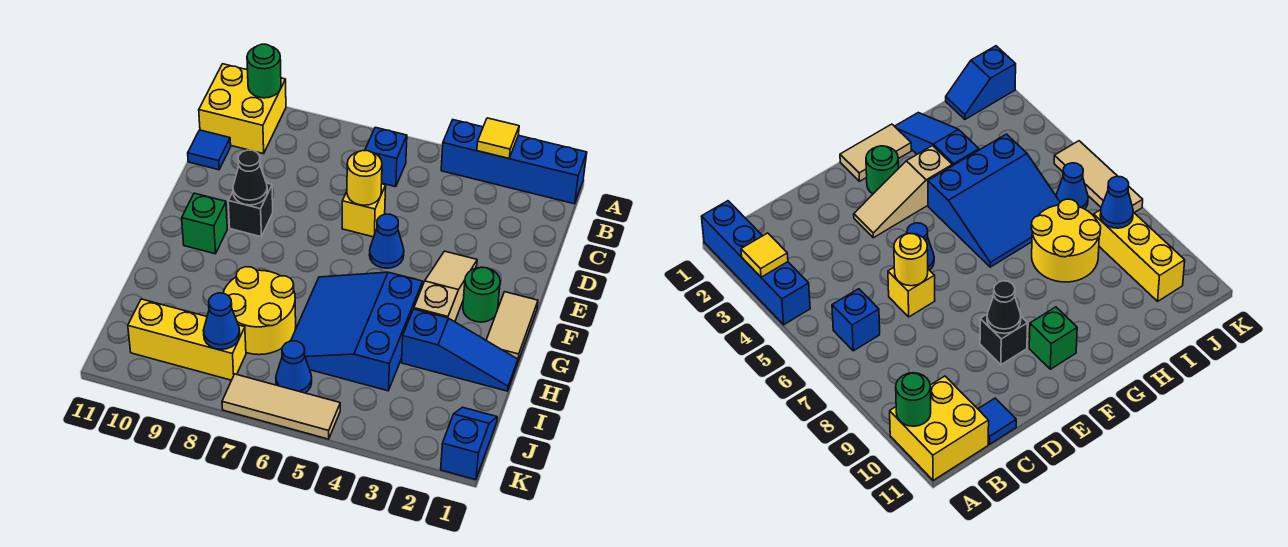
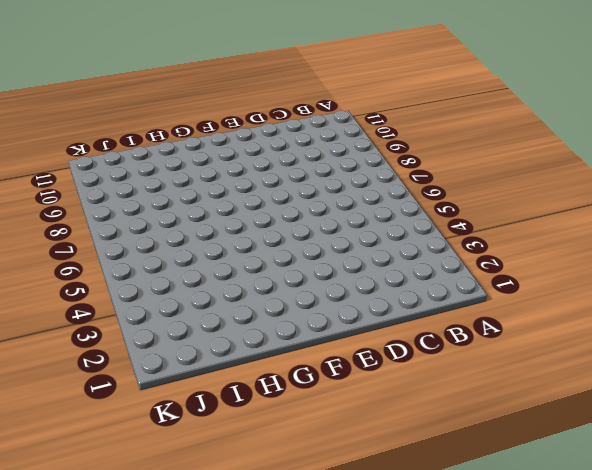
none -> blue brick A1:A4 level 1
none -> yellow brick A10:B11 level 1
none -> blue brick B6 level 1

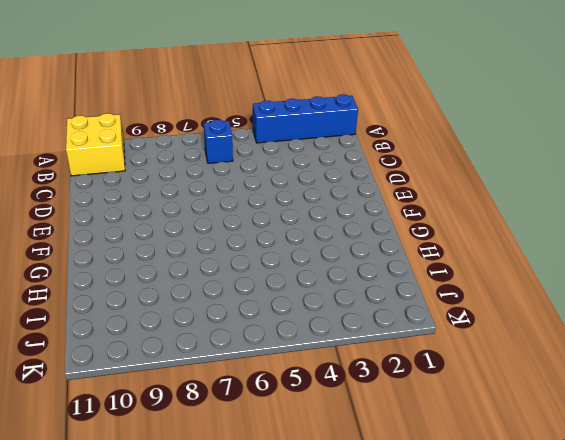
none -> blue tile C11 level 1
none -> yellow brick D6 level 1
none -> tan slope E3:G3 level 1 top G

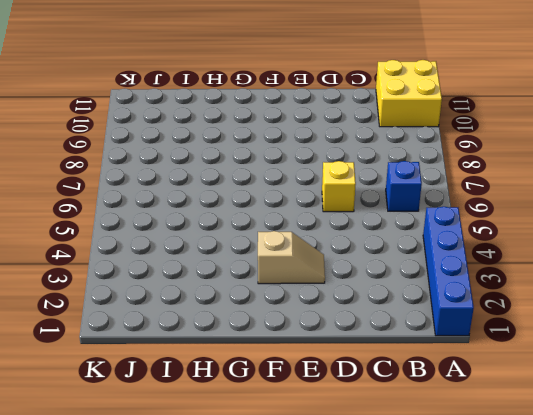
tan slope E3:F3 level 1 top F -> tan slope E3:G3 level 1 top G
none -> blue tile C11 level 1
none -> blue cone E5 level 1
none -> black brick E9 level 1

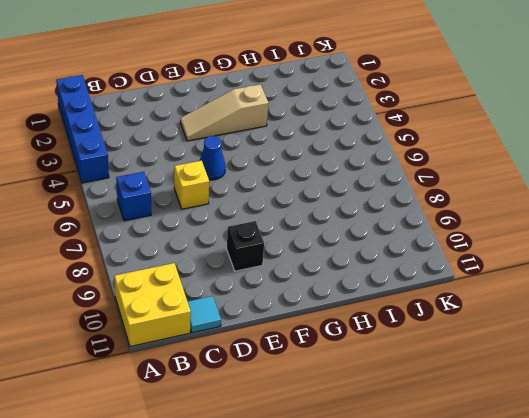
cyan tile C11 level 1 -> blue tile C11 level 1
none -> tan tile F1:G1 level 1
none -> green round brick F2 level 1
none -> green brick F10 level 1

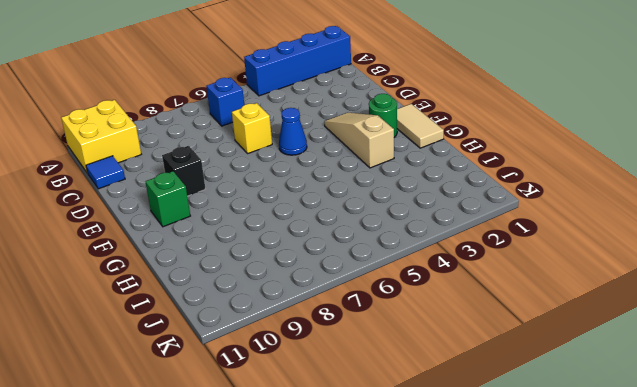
none -> blue slope G4:I6 level 1 top 4
none -> blue slope H1:H3 level 1 top 3
none -> yellow round brick H7:I8 level 1

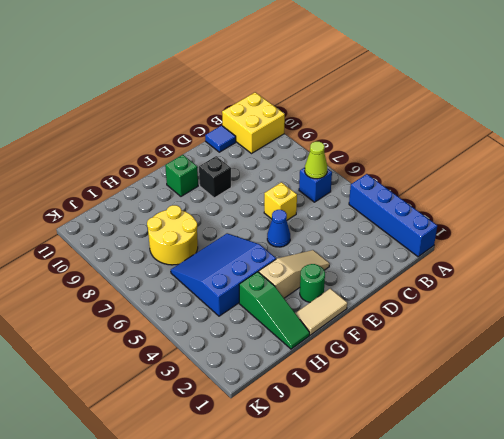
lime cone B6 level 2 -> none
green slope H1:H3 level 1 top 3 -> blue slope H1:H3 level 1 top 3
none -> blue slope J1:K1 level 1 top K
none -> blue cone J6 level 1
none -> yellow brick J8:J10 level 1

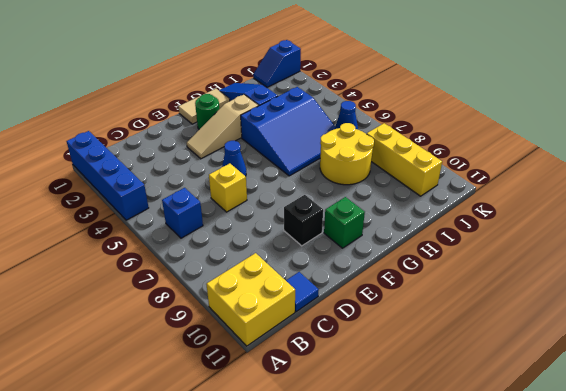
none -> tan tile K5:K7 level 1
none -> yellow tile A3 level 2
none -> green round brick A10 level 2

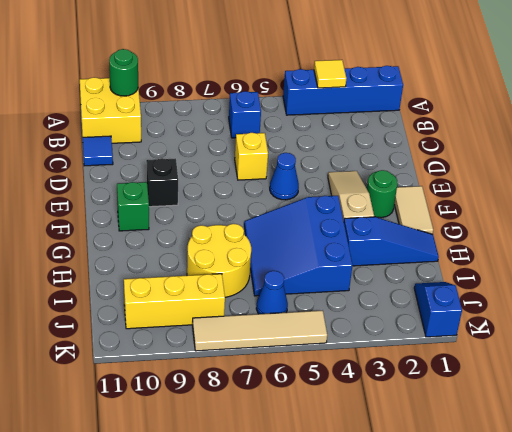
tan tile K5:K8 level 1 -> tan tile K5:K7 level 1
none -> yellow round brick D6 level 2
none -> black cone E9 level 2
none -> blue cone J8 level 2

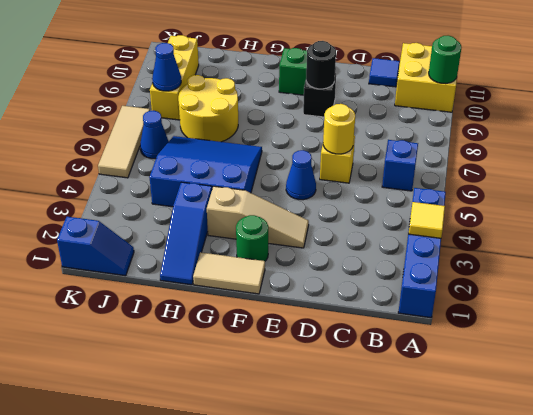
black round brick E9 level 2 -> black cone E9 level 2

